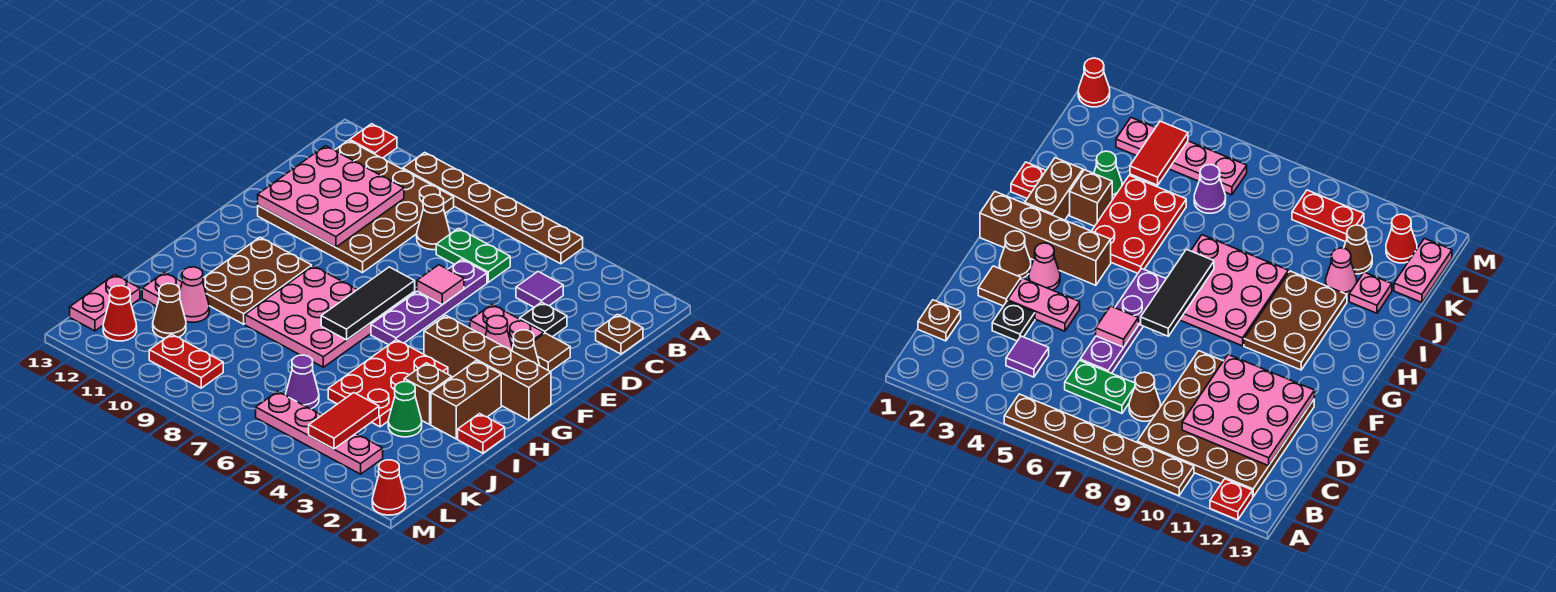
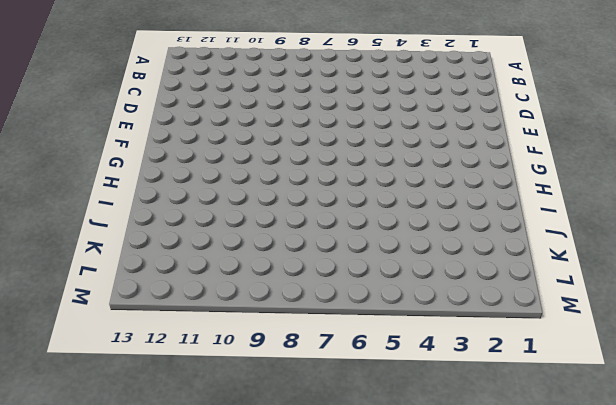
none -> brown plate A5:A10 level 1
none -> red plate A12 level 1
none -> brown plate B9:E12 level 1
none -> brown plate C1 level 1

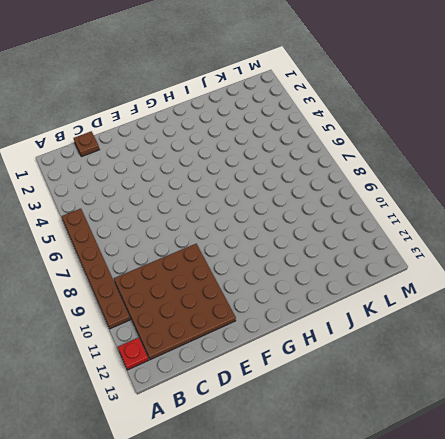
none -> purple tile C4 level 1
none -> green plate C6:C7 level 1
none -> brown cone C8 level 1
none -> black plate D3 level 1

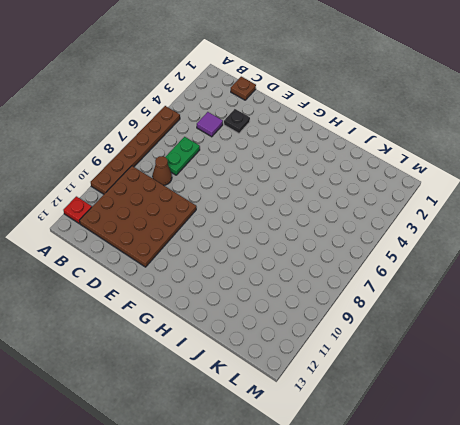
none -> purple plate D6:G6 level 1
none -> brown tile E2 level 1
none -> pink plate E3:E4 level 1
none -> brown cone F2 level 1

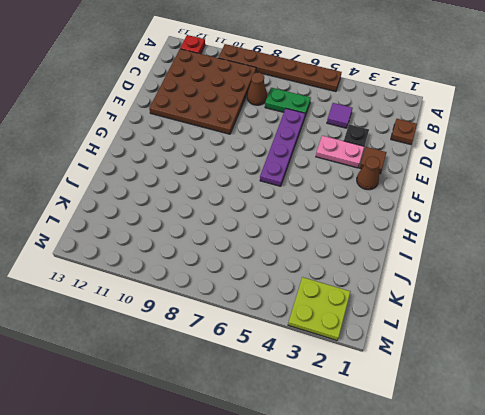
lime plate L2:M3 level 1 -> pink plate L3:L6 level 1
none -> pink cone F3 level 1
none -> brown brick G1:G4 level 1
none -> pink plate G7:I9 level 1
none -> brown plate G10:I11 level 1

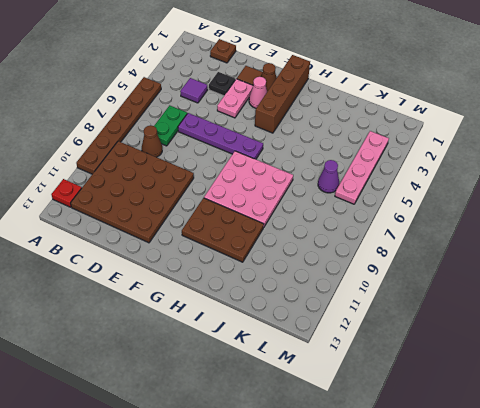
none -> brown brick H2:I2 level 1
none -> red plate H4:J5 level 1
none -> red plate I1 level 1
none -> brown brick I3 level 1

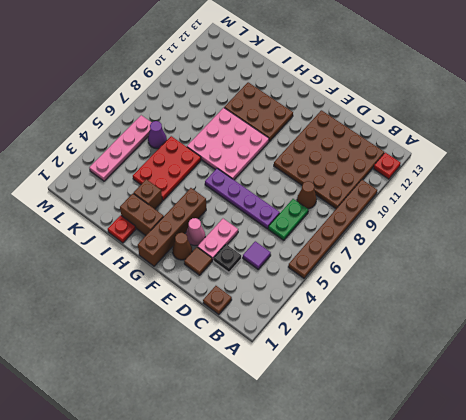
red plate I4:J6 level 1 -> red plate H4:J5 level 1
none -> green cone J3 level 1
none -> pink cone J11 level 1
none -> pink plate J12 level 1
none -> brown cone K11 level 1

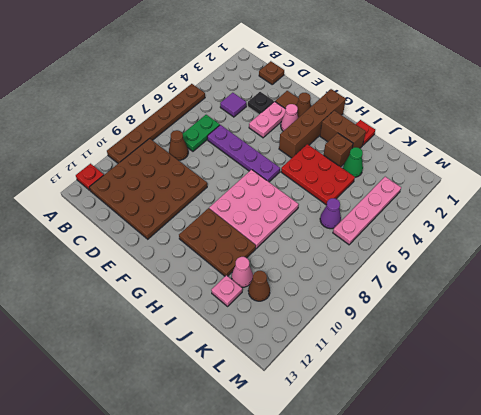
none -> pink plate K13:L13 level 1
none -> red plate L9:L10 level 1
none -> red cone L12 level 1
none -> red cone M1 level 1

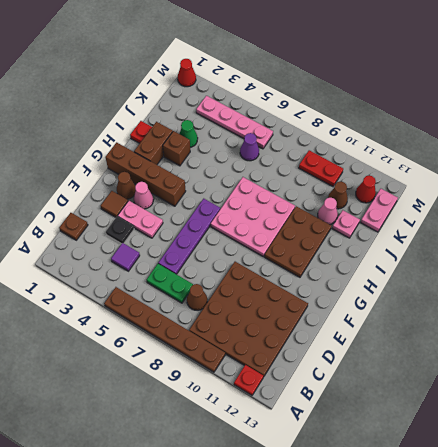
none -> red plate H4:J5 level 1
none -> pink plate C10:E12 level 2
none -> pink tile E6 level 2
none -> black tile F7:H7 level 2

